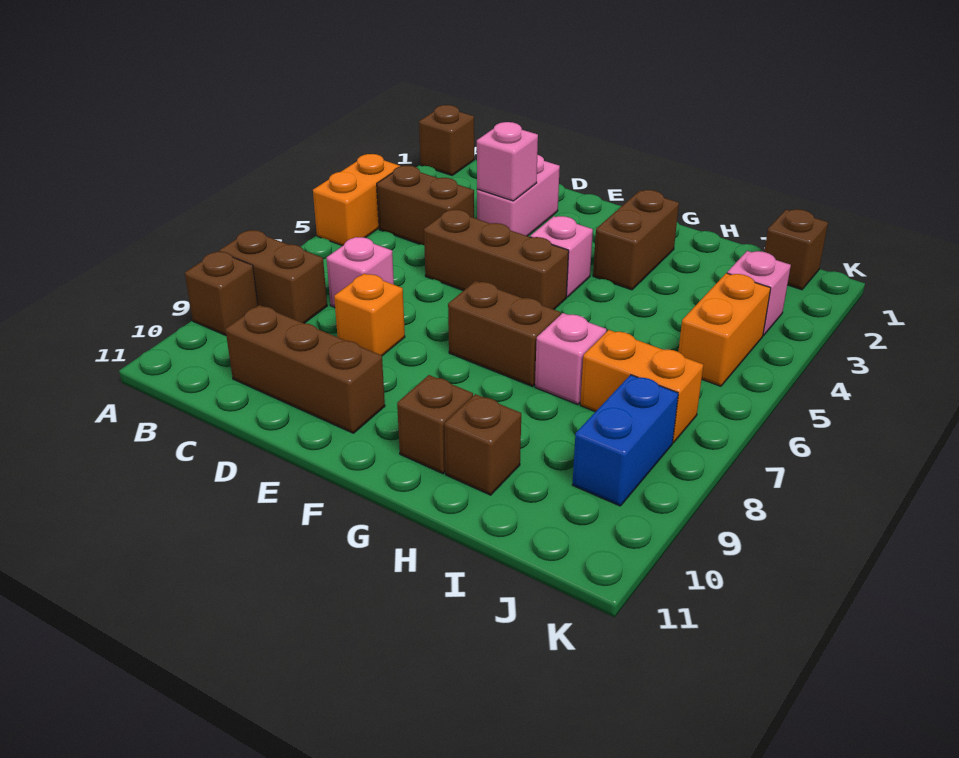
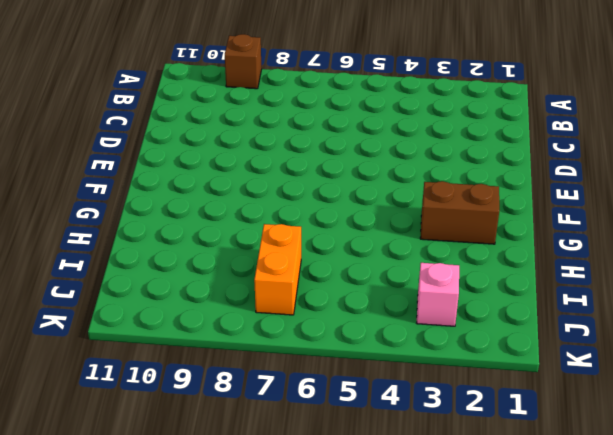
none -> brown brick A1 level 1
none -> orange brick A4:A5 level 1
none -> brown brick A8:B8 level 1

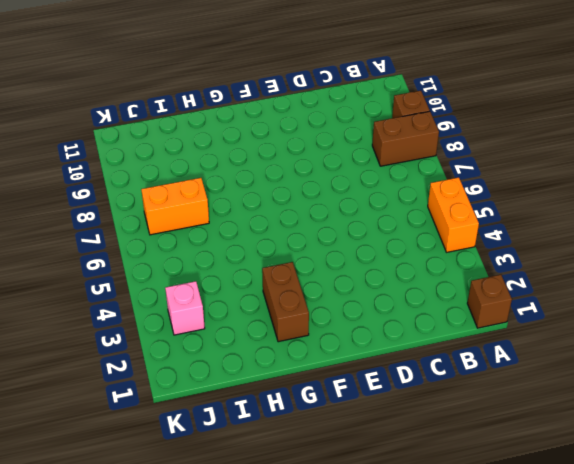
none -> brown brick B4:C4 level 1
none -> pink brick C7 level 1
none -> brown brick C10:E10 level 1

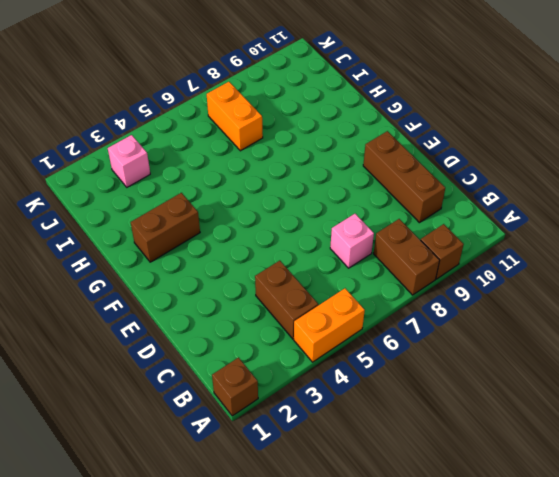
none -> pink brick D2:D3 level 1
none -> brown brick D5:F5 level 1
none -> orange brick D8 level 1

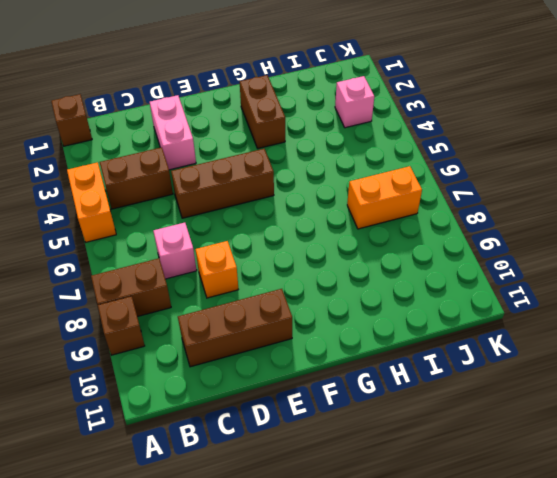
none -> pink brick F4 level 1
none -> brown brick F7:G7 level 1
none -> brown brick G10 level 1

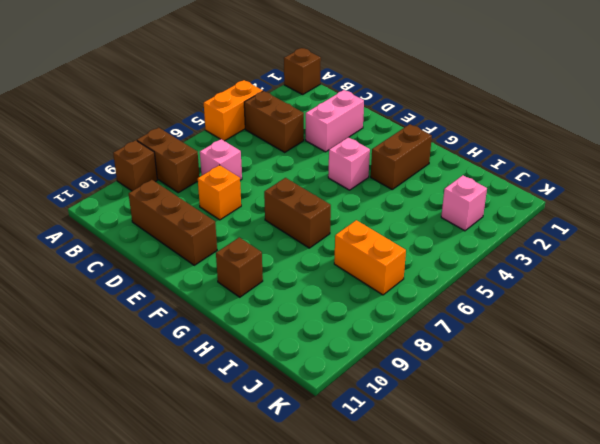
none -> brown brick D5:F5 level 1
none -> pink brick H7 level 1
none -> brown brick H10 level 1

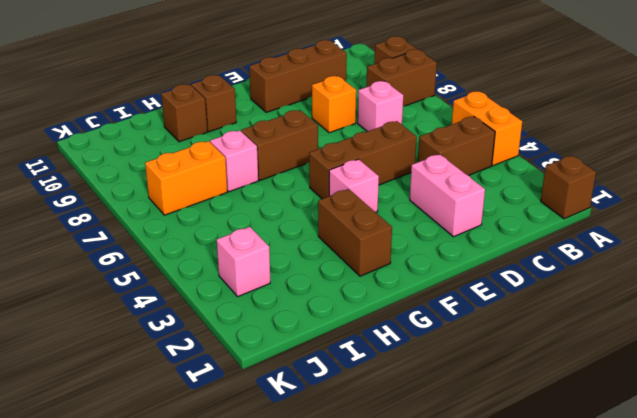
none -> brown brick J1 level 1
none -> orange brick J4:J5 level 1
none -> blue brick J8:J9 level 1

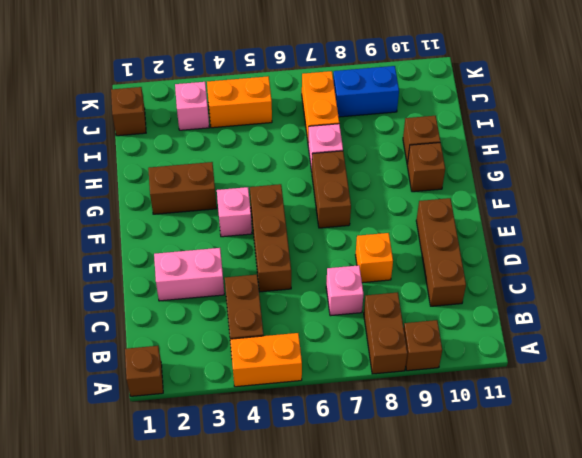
none -> pink brick D3 level 2

